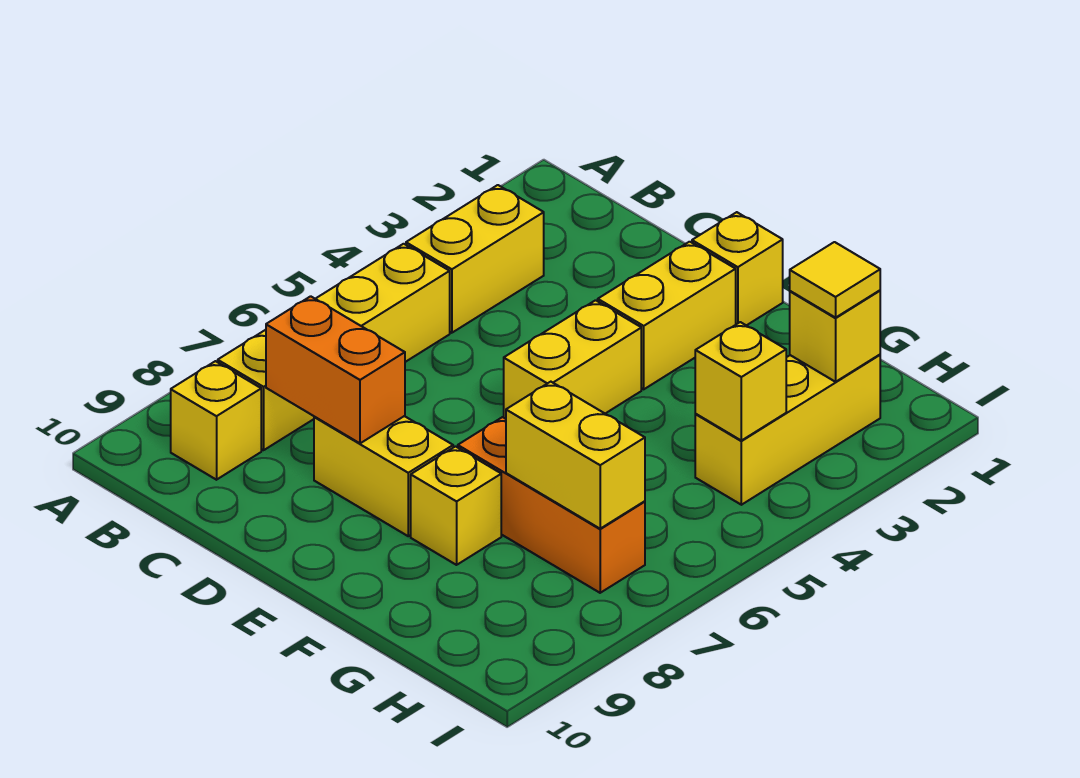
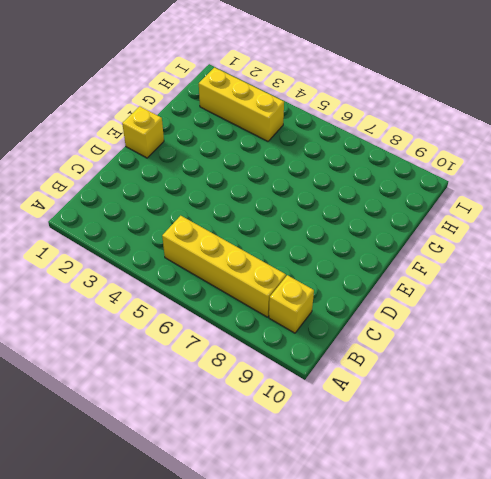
none -> yellow brick B3:B4 level 1
none -> yellow brick D8:E8 level 1
none -> yellow brick E2:E3 level 1

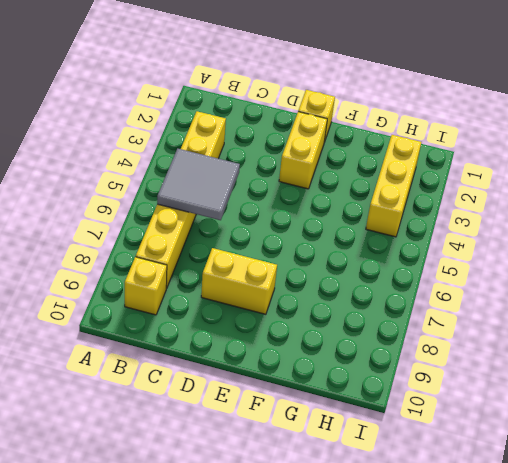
grey tile B5:C6 level 2 -> none
none -> yellow brick E4:E5 level 1
none -> orange brick F7:H7 level 1
none -> yellow brick F8 level 1

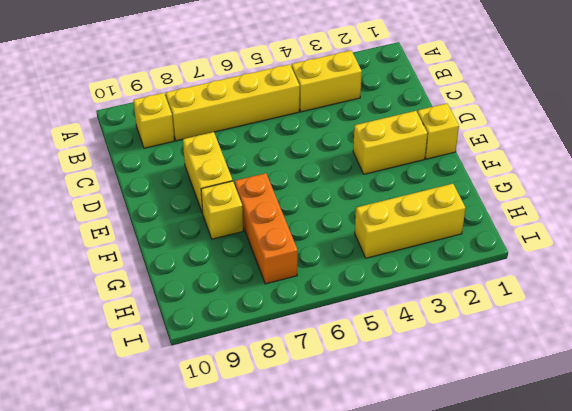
none -> yellow brick E4:E5 level 1
none -> orange brick C8:D8 level 2
none -> yellow brick G7:H7 level 2

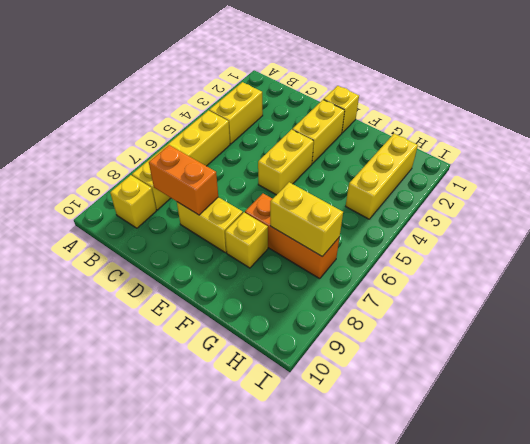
none -> yellow brick H2 level 2
none -> yellow brick H4 level 2
none -> yellow tile H2 level 3

